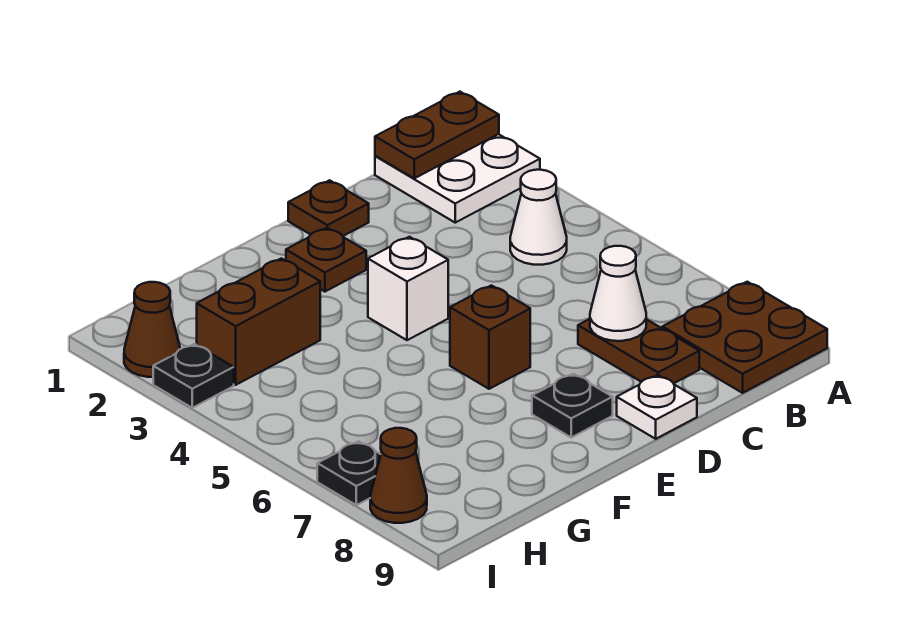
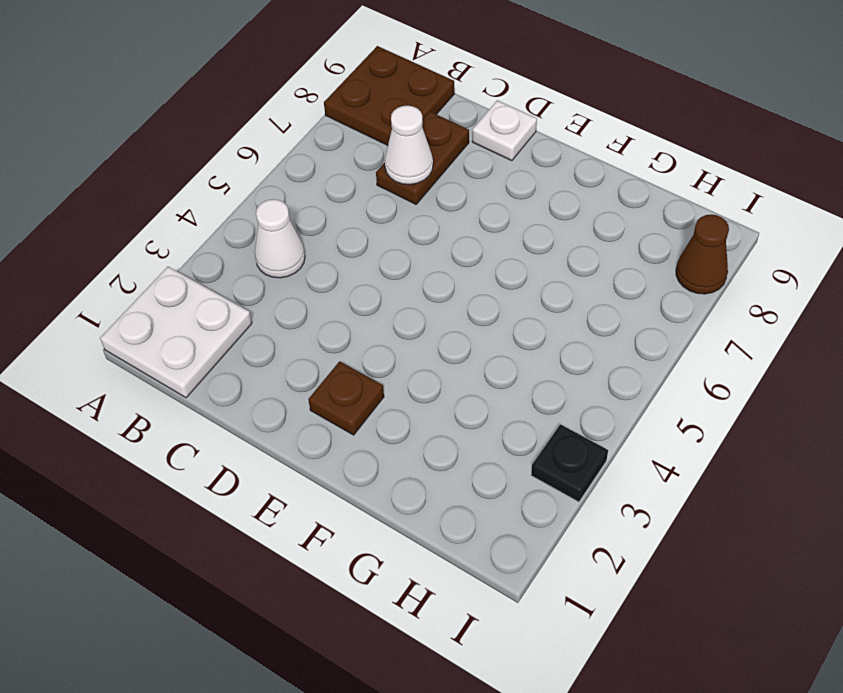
none -> brown plate D1 level 1
none -> white brick E4 level 1
none -> brown brick E6 level 1

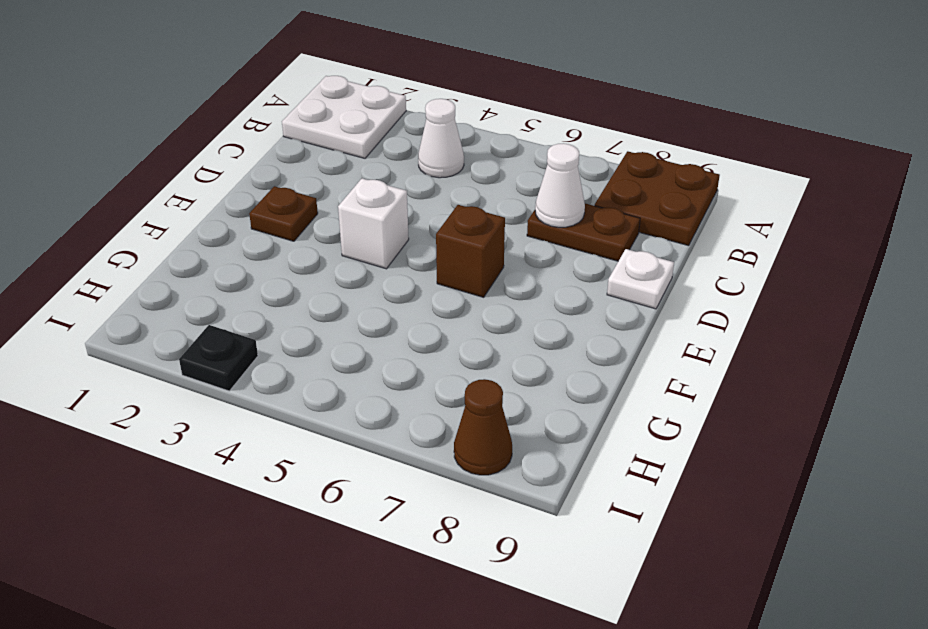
none -> brown plate D1 level 1
none -> black plate E8 level 1
none -> brown brick G3:H3 level 1

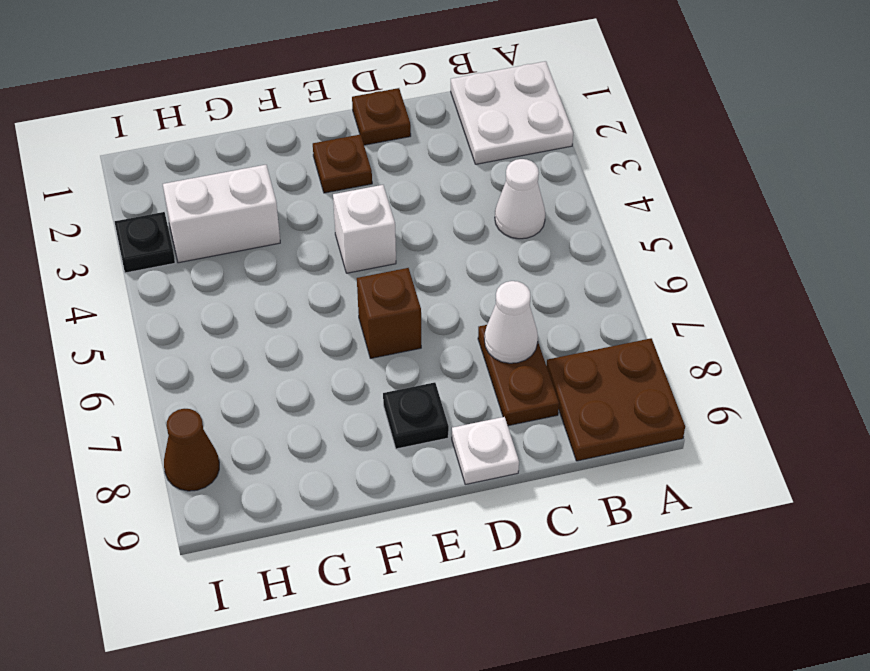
white brick G3:H3 level 1 -> brown brick G3:H3 level 1
none -> brown cone I2 level 1
none -> black plate I7 level 1
none -> brown plate A1:B1 level 2

